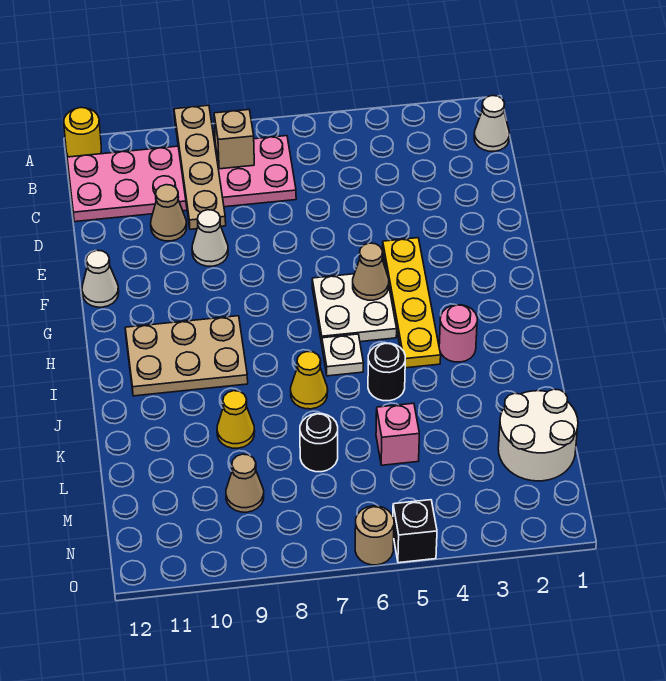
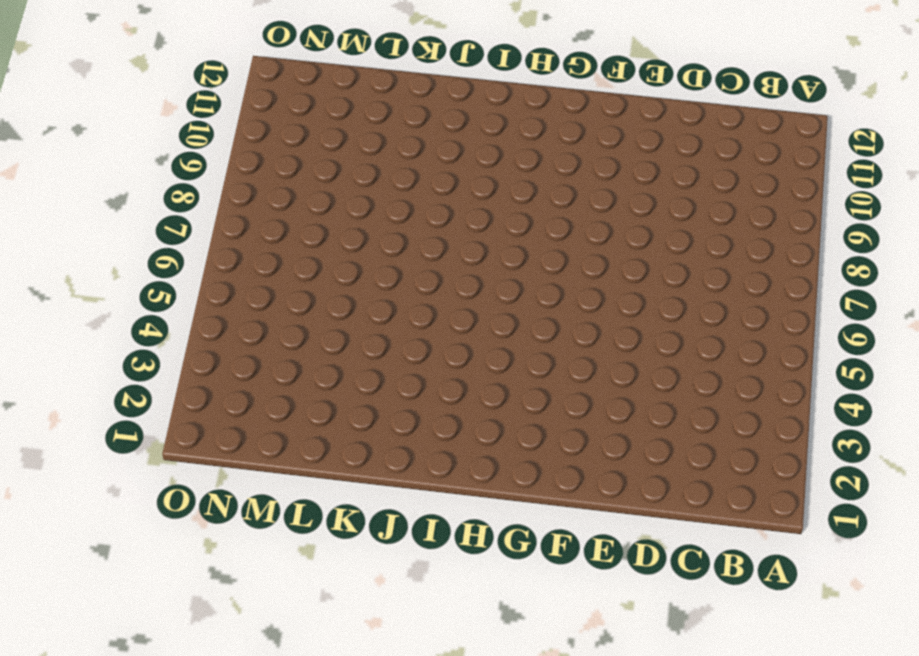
none -> yellow round brick A12 level 1
none -> white cone B1 level 1
none -> pink plate B7:C12 level 1

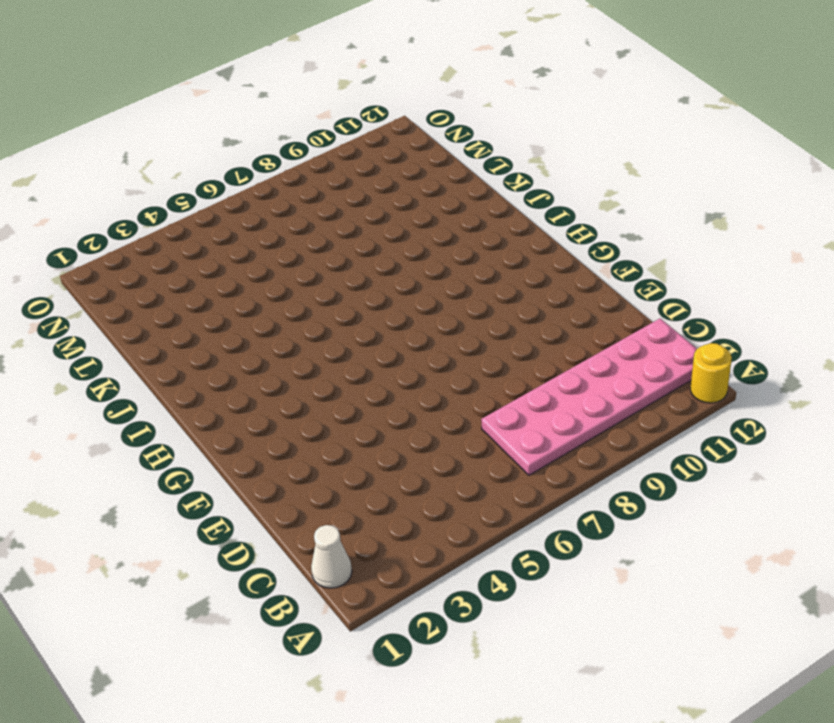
none -> tan cone D10 level 1
none -> white cone E9 level 1
none -> yellow plate F4:I4 level 1

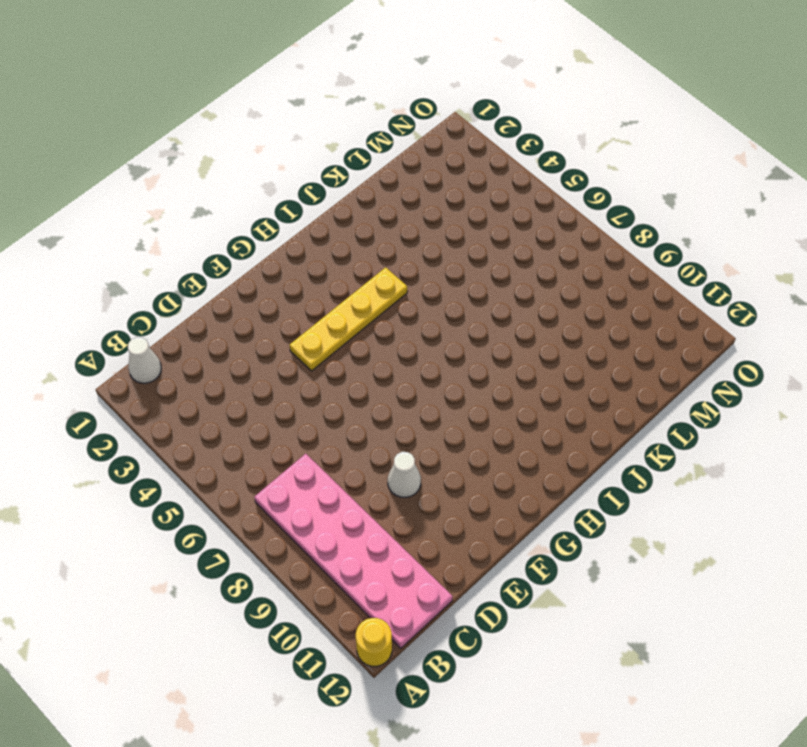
none -> tan cone D10 level 1
none -> white cone F12 level 1
none -> white plate G5:H6 level 1

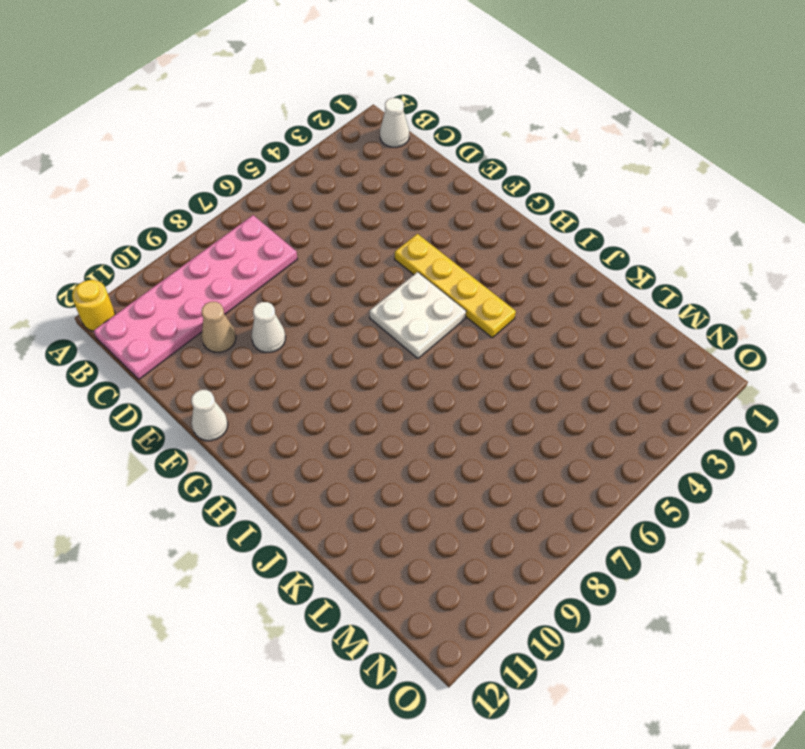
none -> tan plate H9:I11 level 1
none -> pink round brick I3 level 1
none -> white plate I6 level 1

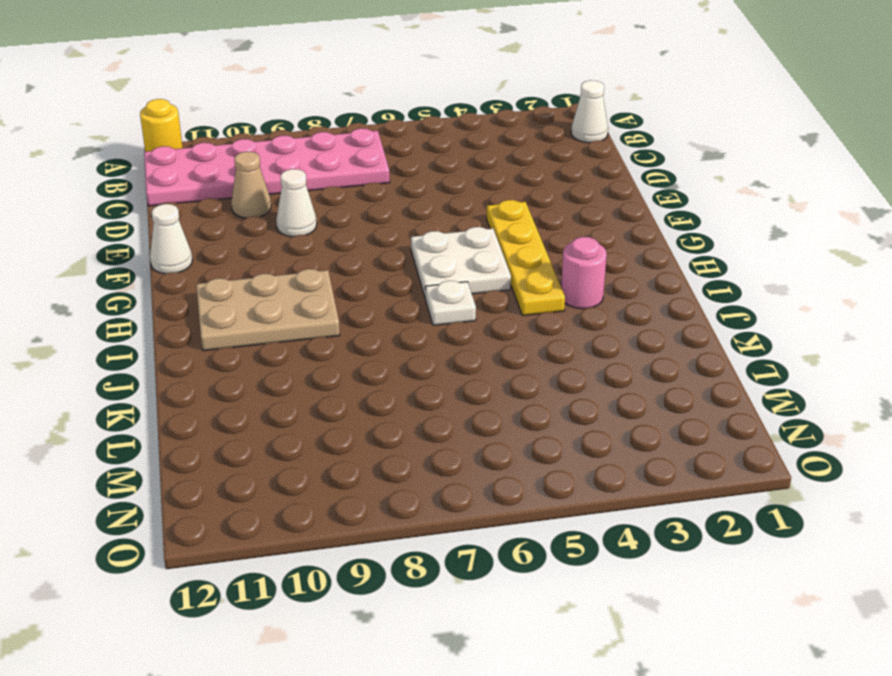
none -> black round brick J5 level 1
none -> yellow cone J7 level 1
none -> yellow cone K9 level 1

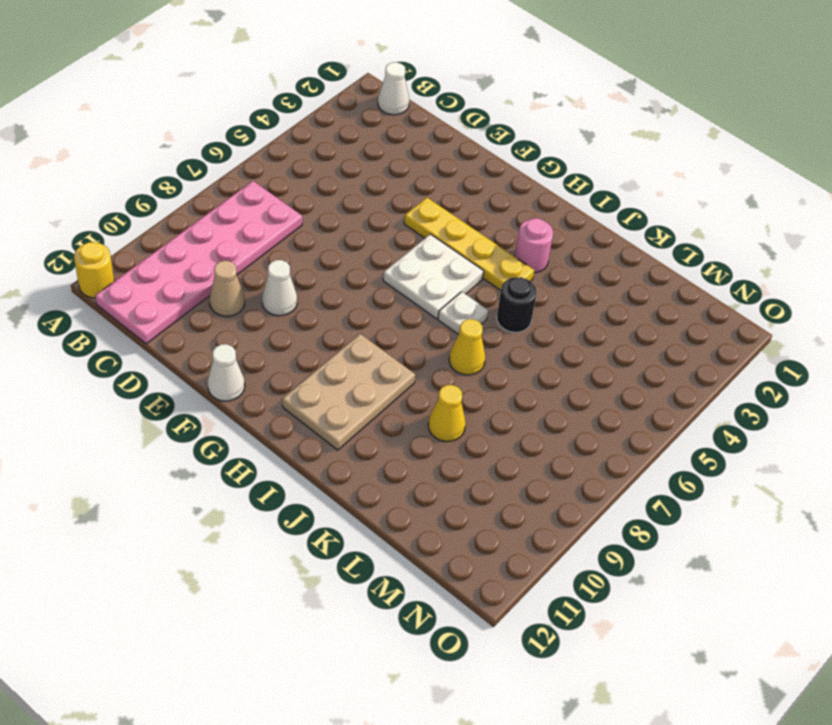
none -> white round brick L1:M2 level 1
none -> pink brick L5 level 1
none -> black round brick L7 level 1

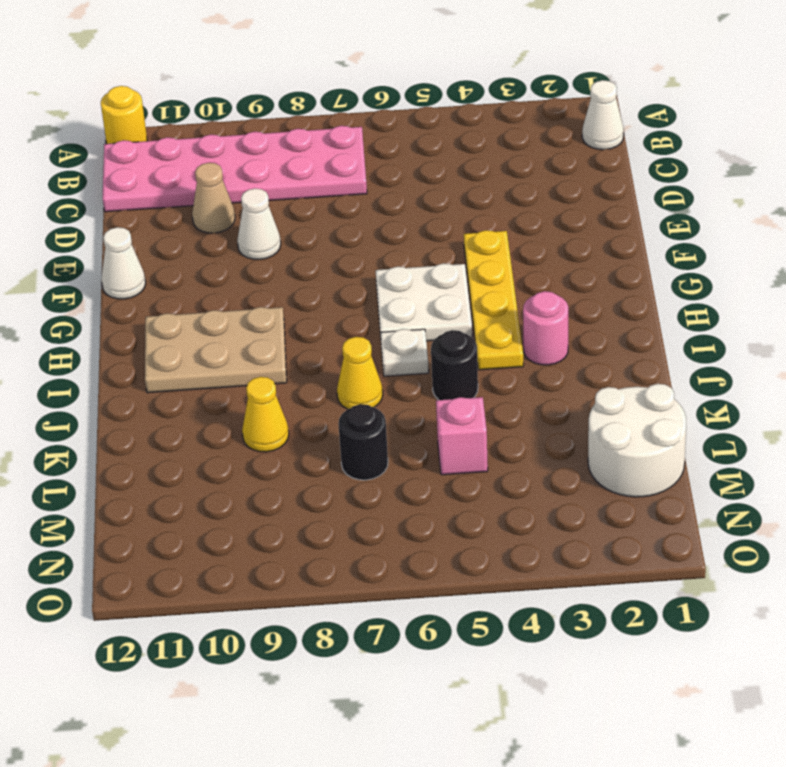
none -> tan cone M9 level 1
none -> black brick O5 level 1
none -> tan round brick O6 level 1

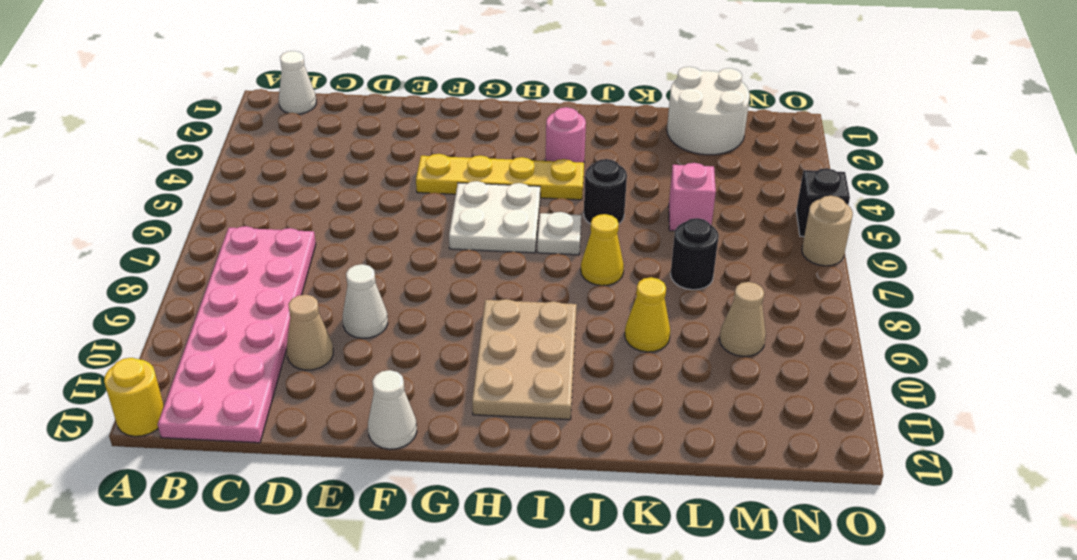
none -> tan plate A9:D9 level 2
none -> tan brick B8 level 2
none -> tan cone G5 level 2

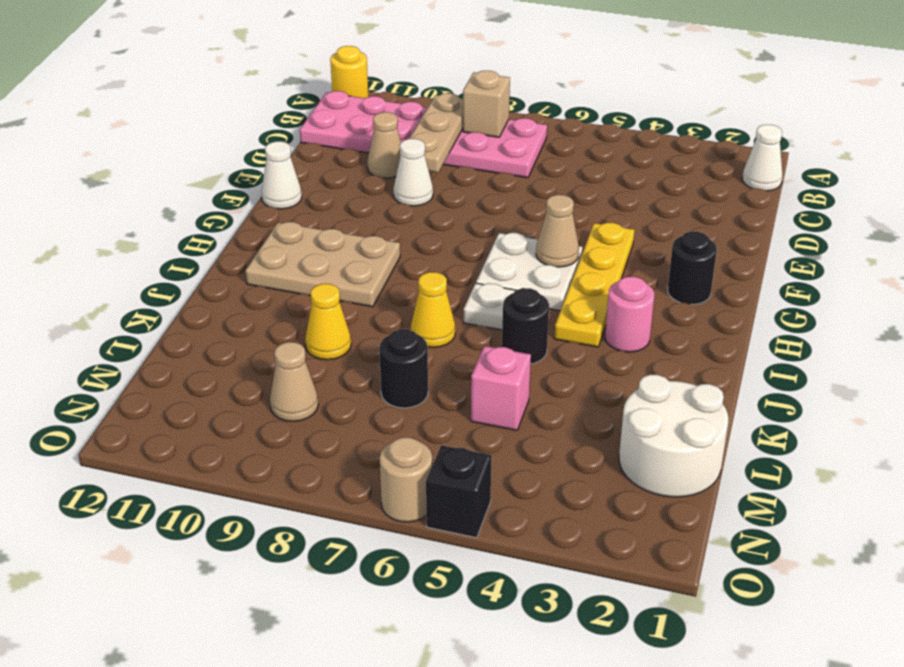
tan plate B9:D9 level 2 -> tan plate A9:D9 level 2
black round brick G2 level 1 -> none

